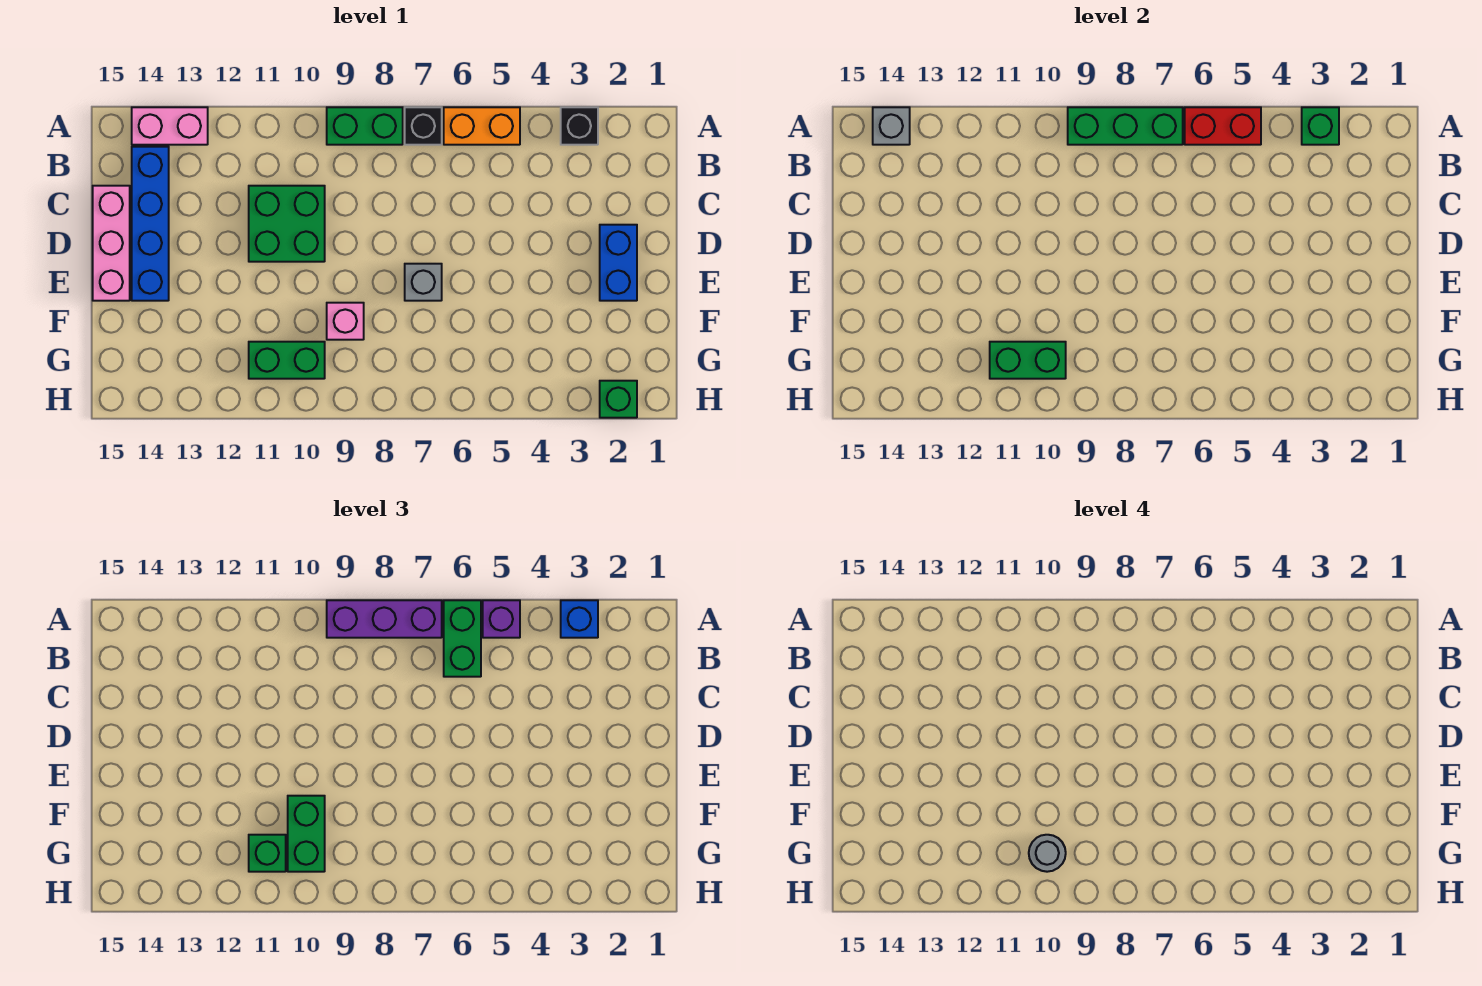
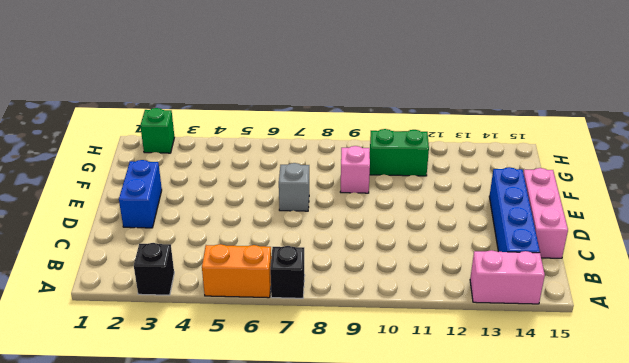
none -> green brick A8:A9 level 1
none -> green brick C10:D11 level 1
none -> green brick A3 level 2

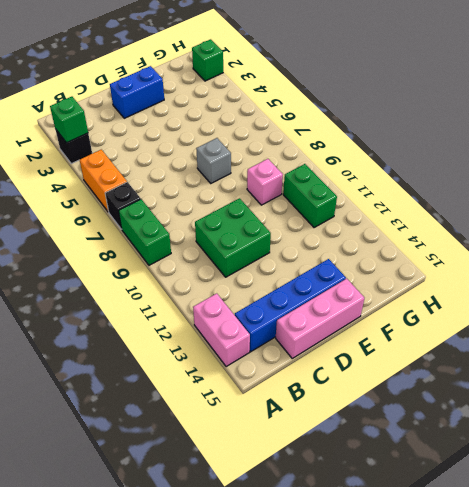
none -> red brick A5:A6 level 2
none -> green brick A7:A9 level 2
none -> grey brick A14 level 2

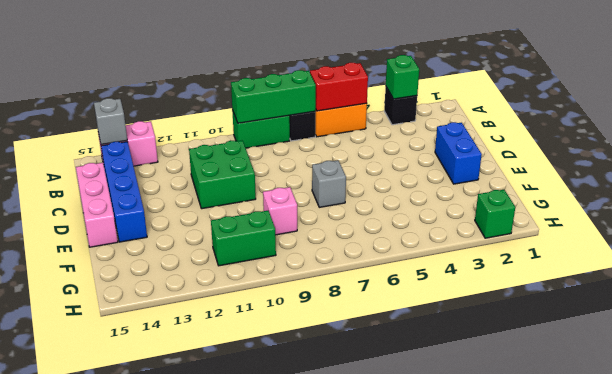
none -> green brick G10:G11 level 2
none -> blue brick A3 level 3
none -> purple brick A5 level 3

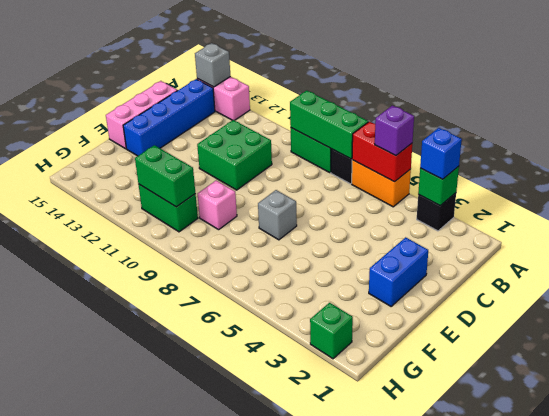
none -> green brick A6:B6 level 3
none -> purple brick A7:A9 level 3
none -> green brick F10:G10 level 3

